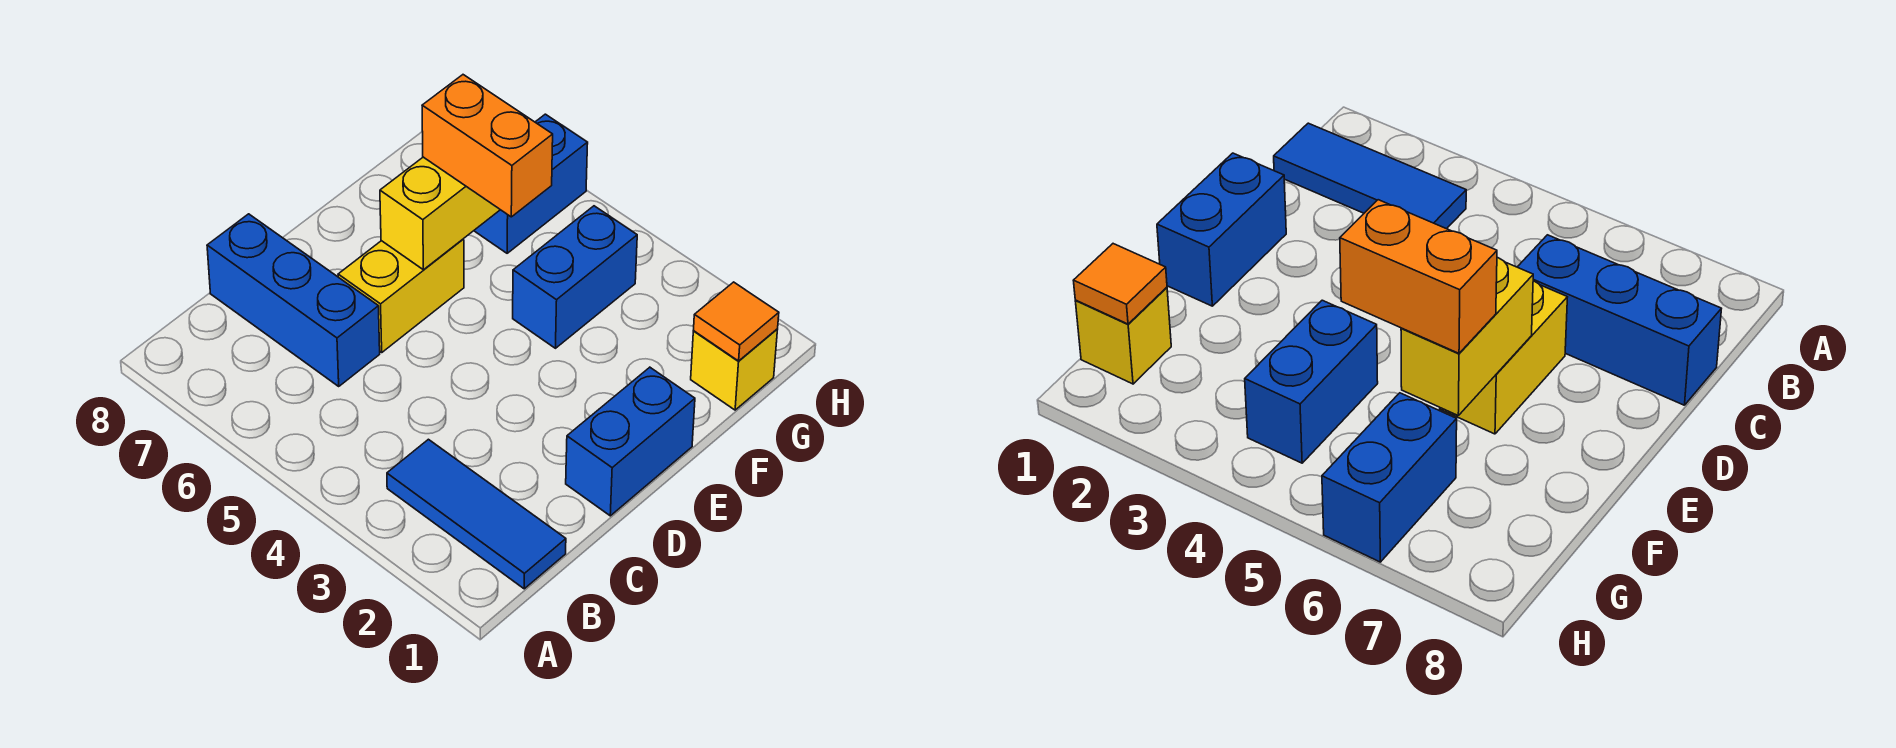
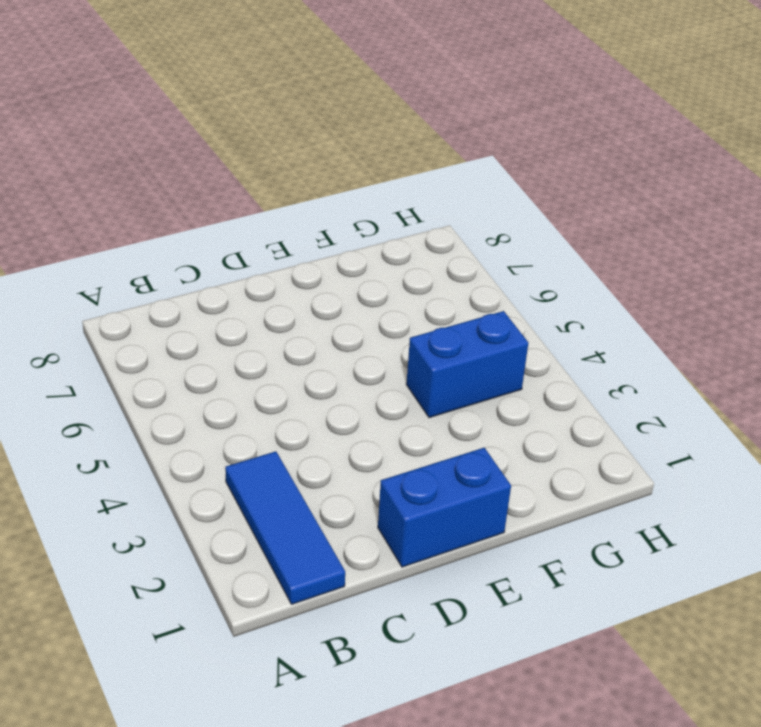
none -> blue brick C6:C8 level 1
none -> yellow brick D6:E6 level 1

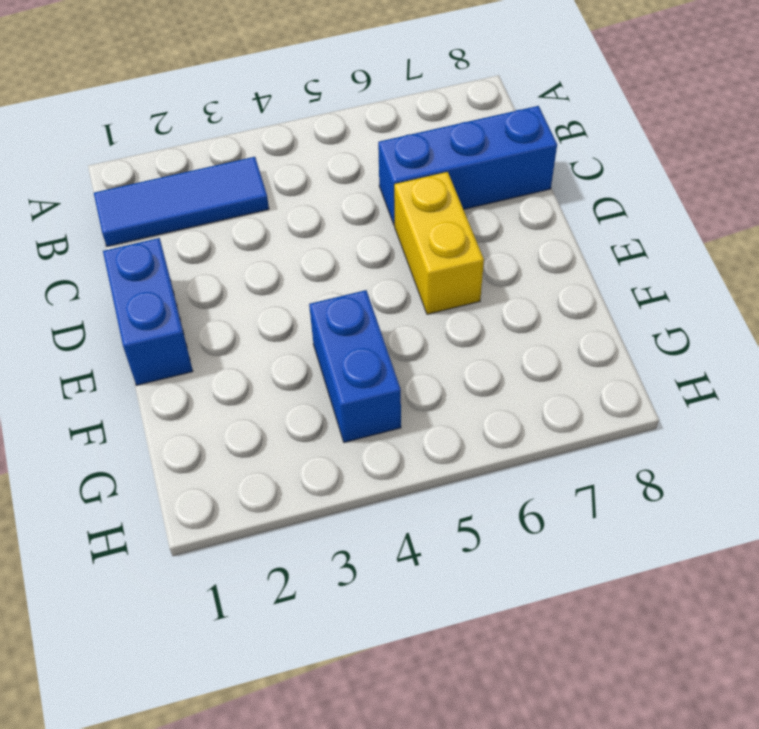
none -> yellow brick G1 level 1
none -> blue brick G6:H6 level 1

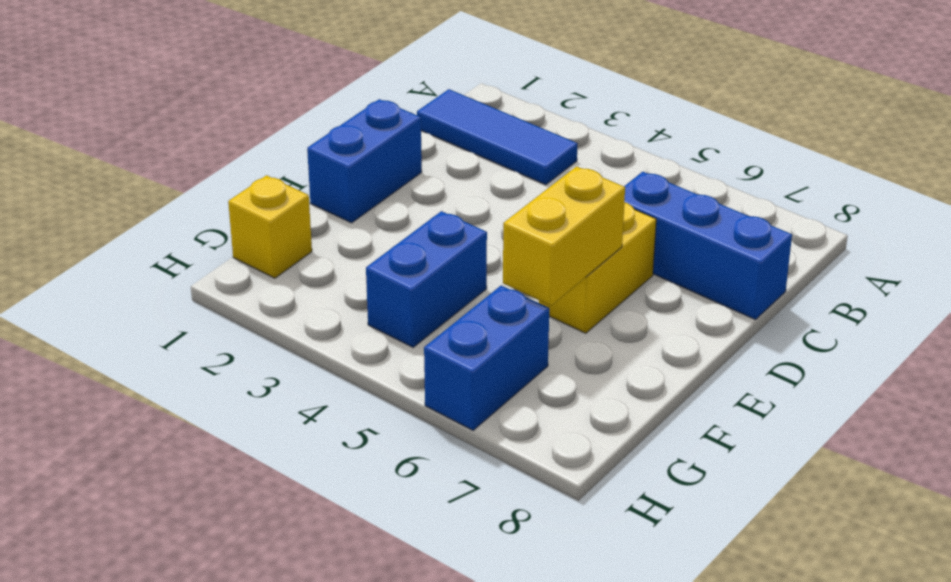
none -> orange tile G1 level 2
none -> orange brick F5:F6 level 3

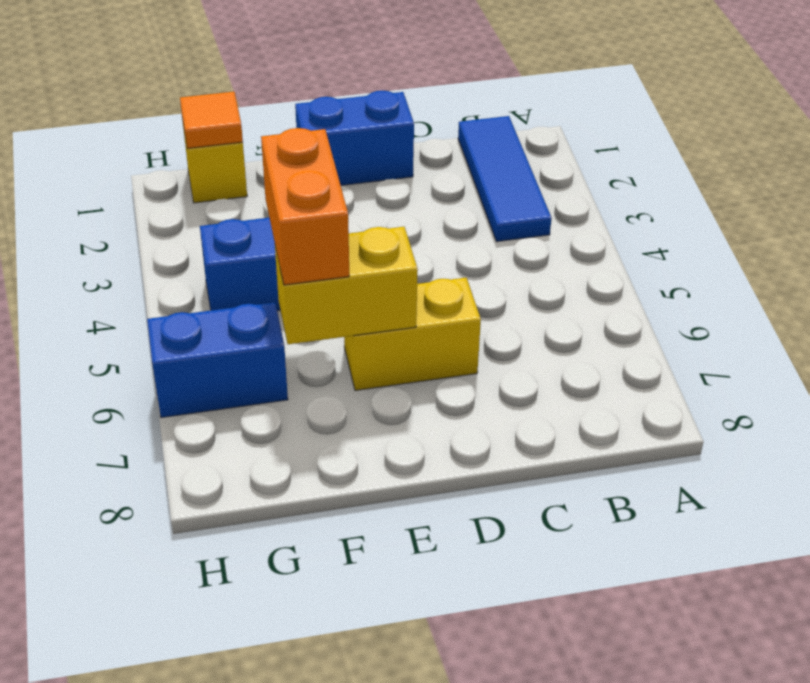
none -> blue brick C6:C8 level 1

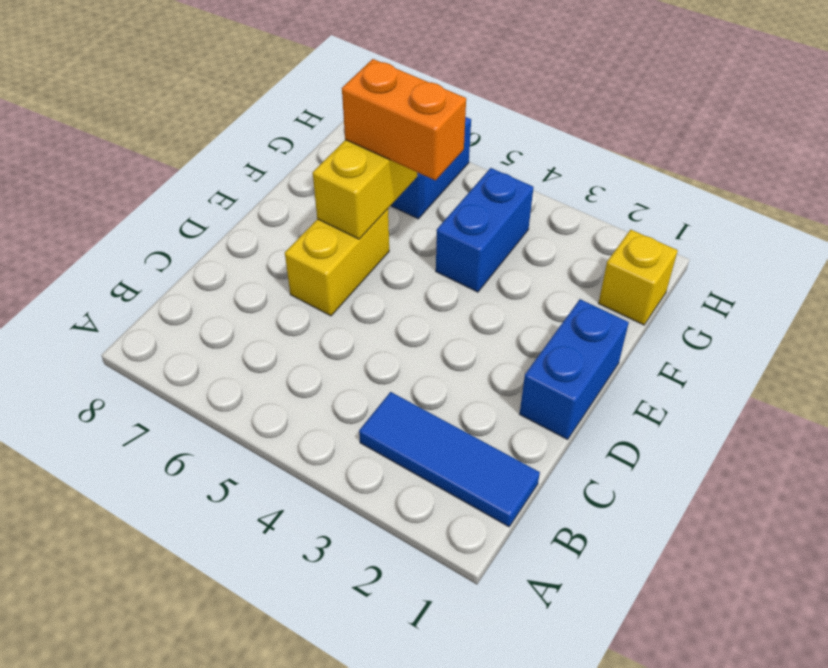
none -> blue brick C6:C8 level 1
none -> orange tile G1 level 2

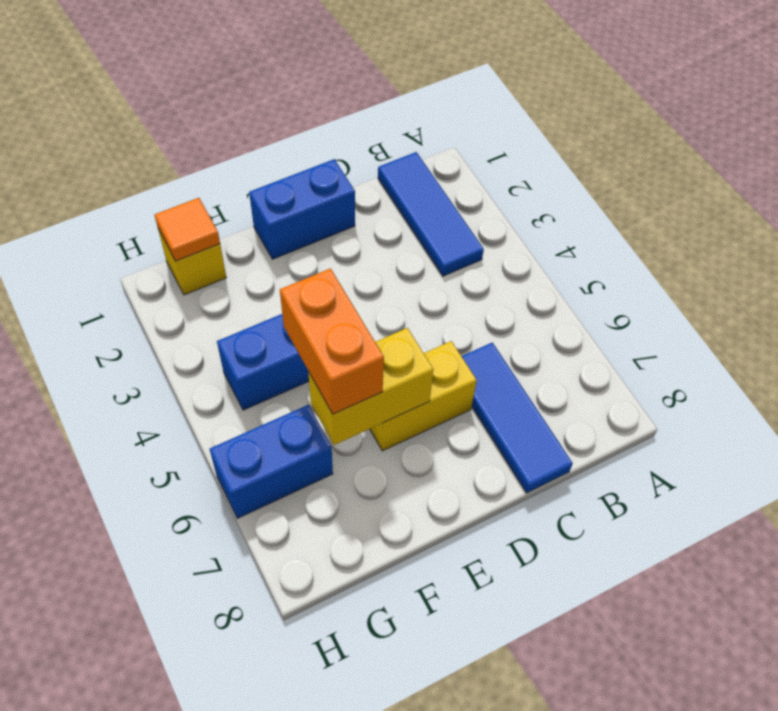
blue tile C6:C8 level 1 -> blue brick C6:C8 level 1

